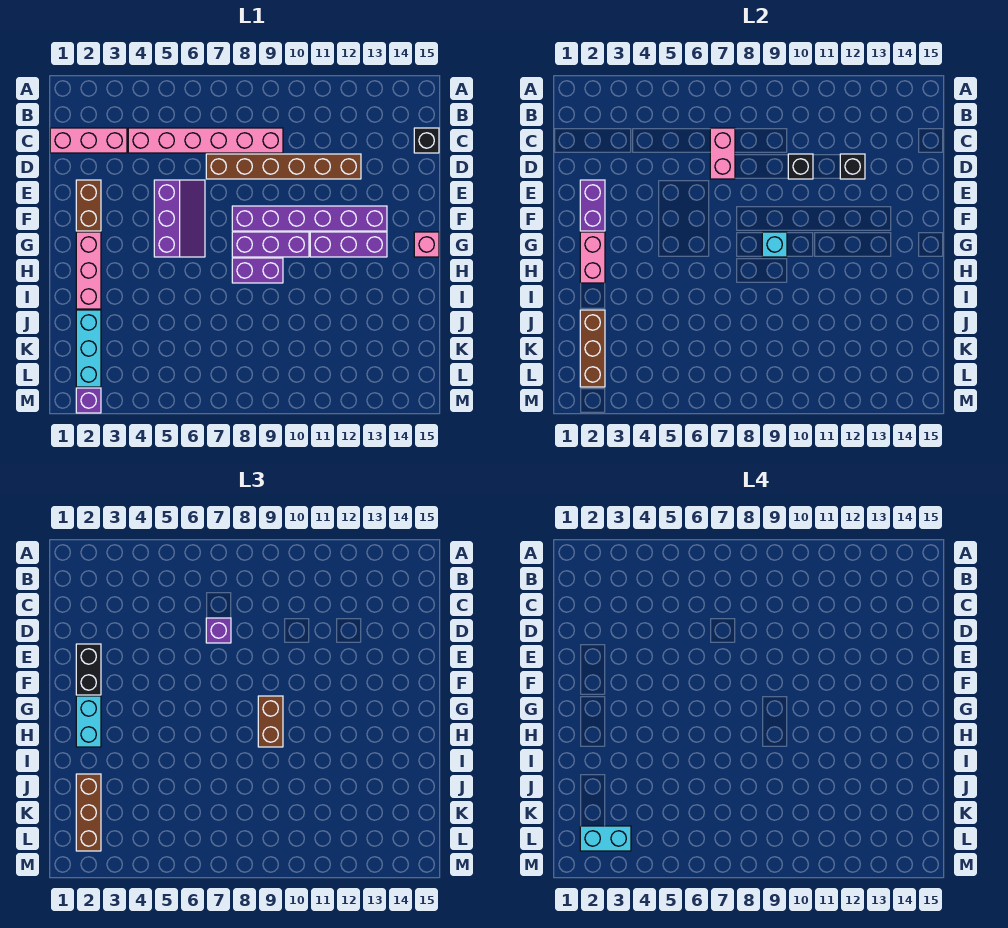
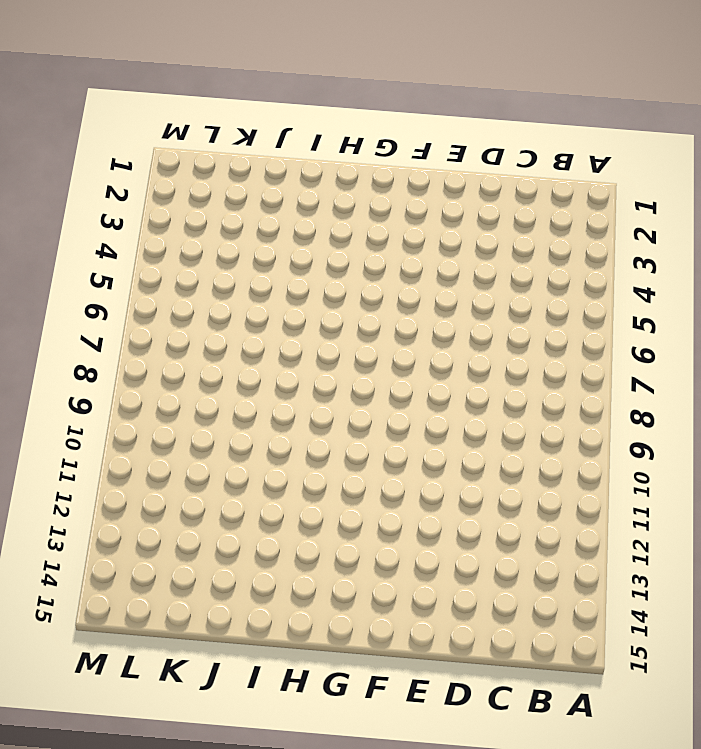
none -> pink brick C1:C3 level 1
none -> pink brick C4:C9 level 1
none -> black brick C15 level 1

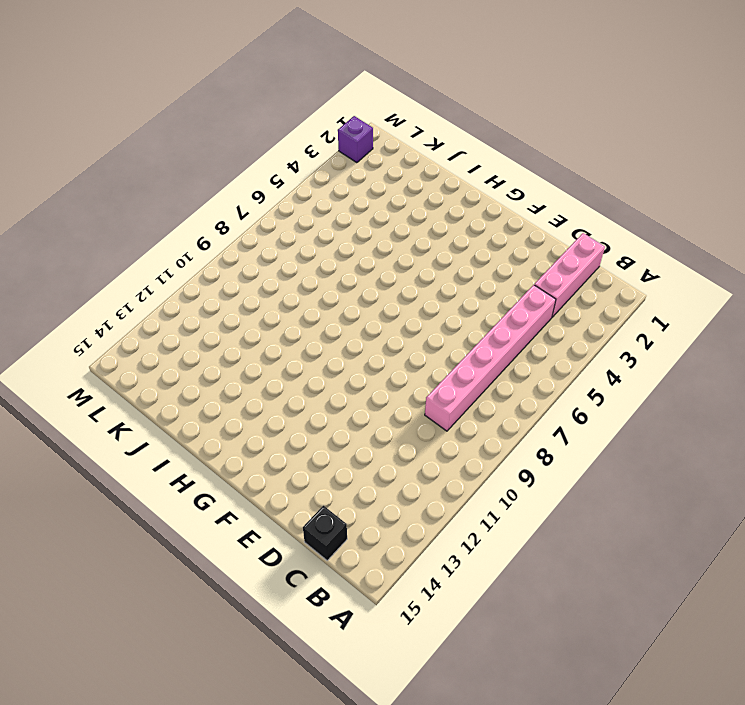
none -> brown brick D7:D12 level 1
none -> brown brick E2:F2 level 1
none -> purple slope E5:G6 level 1 top 5

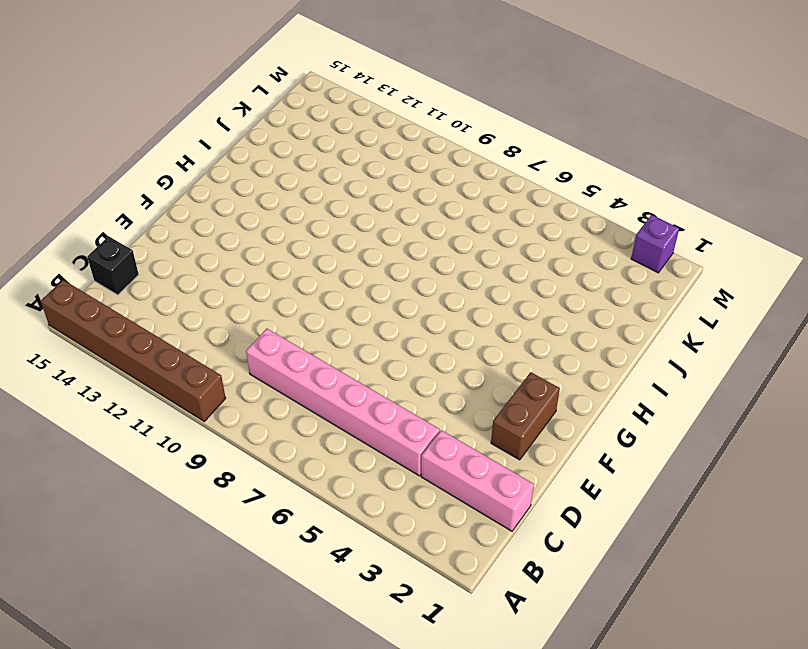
brown brick A10:A15 level 1 -> brown brick D7:D12 level 1
none -> purple slope E5:G6 level 1 top 5
none -> purple brick F8:F13 level 1
none -> pink brick G2:I2 level 1

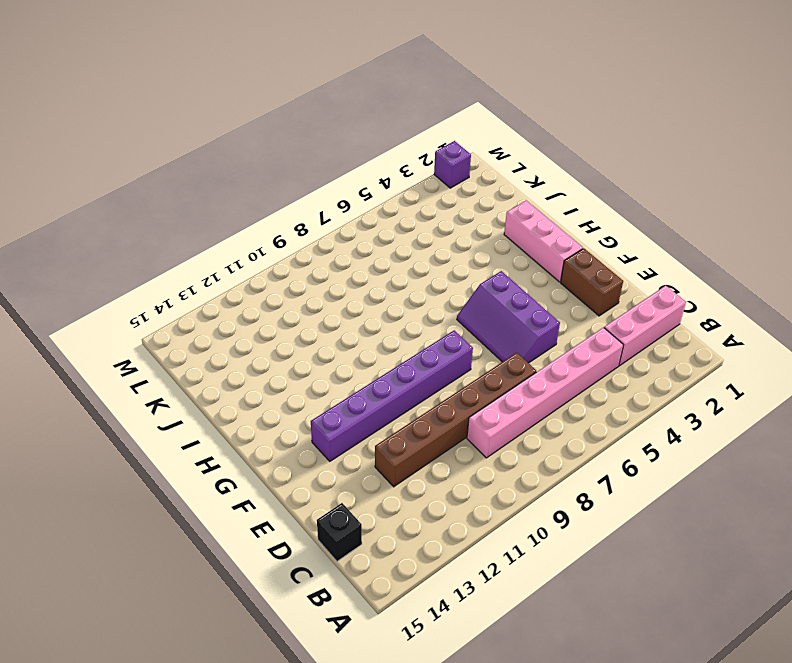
none -> purple brick G8:G10 level 1
none -> purple brick G11:G13 level 1
none -> pink brick G15 level 1

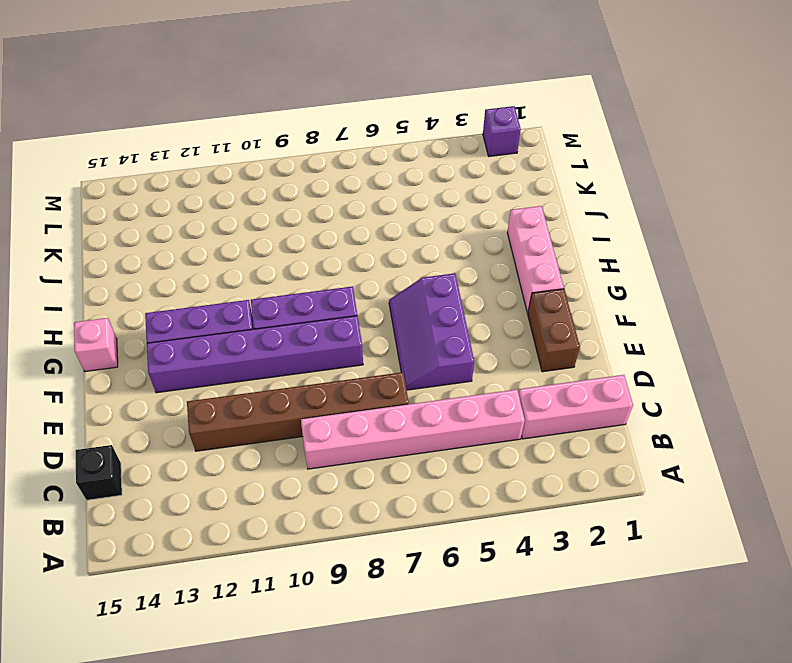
none -> purple brick H8:H9 level 1
none -> cyan brick J2:L2 level 1
none -> pink brick C7:D7 level 2

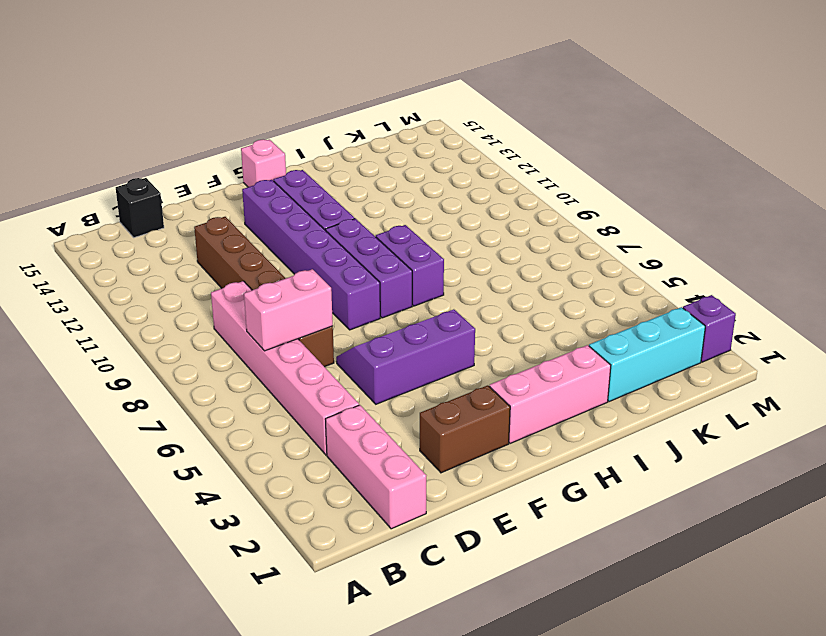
none -> black brick D10 level 2
none -> black brick D12 level 2
none -> purple brick E2:F2 level 2

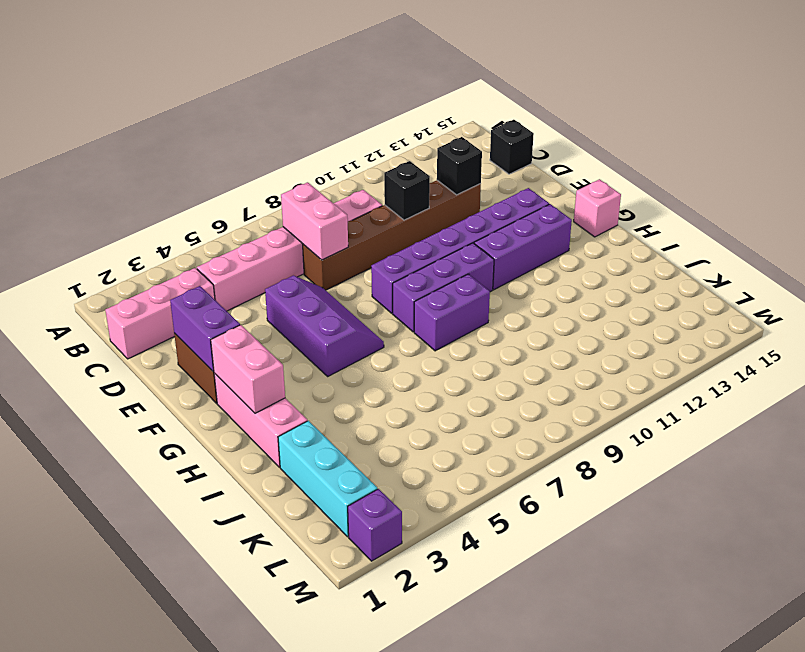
none -> cyan brick G9 level 2
none -> brown brick J2:L2 level 2
none -> purple brick D7 level 3

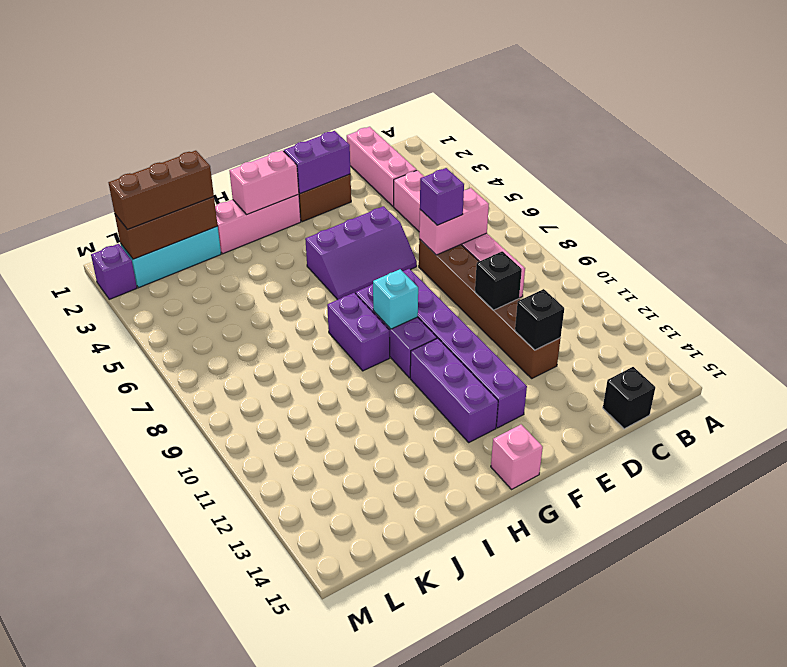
none -> black brick E2:F2 level 3
none -> cyan brick G2:H2 level 3
none -> brown brick G9:H9 level 3

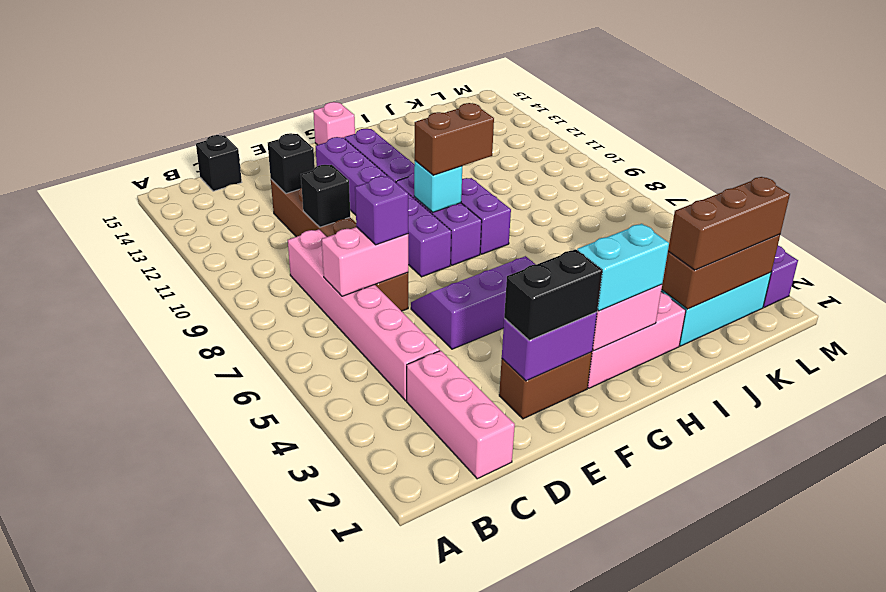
none -> cyan brick L2:L3 level 4

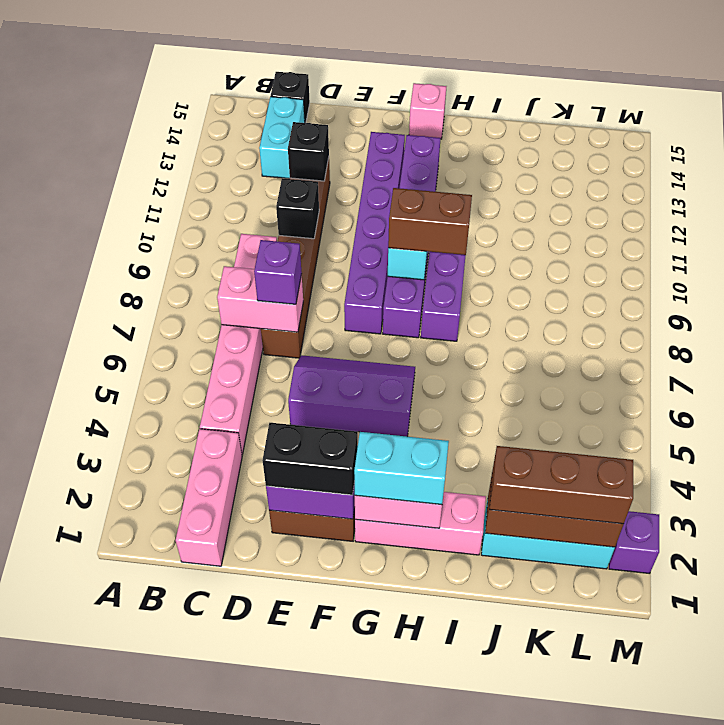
cyan brick C13:C14 level 1 -> cyan brick L2:L3 level 4

